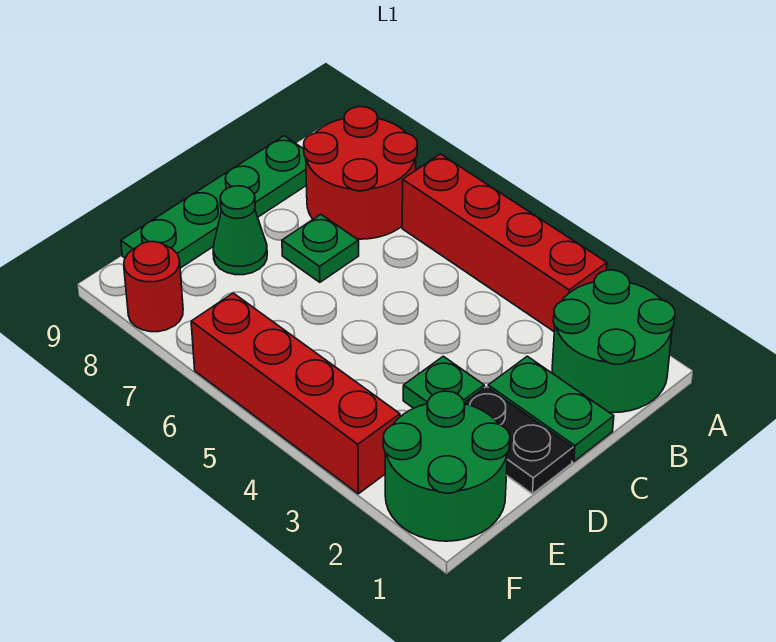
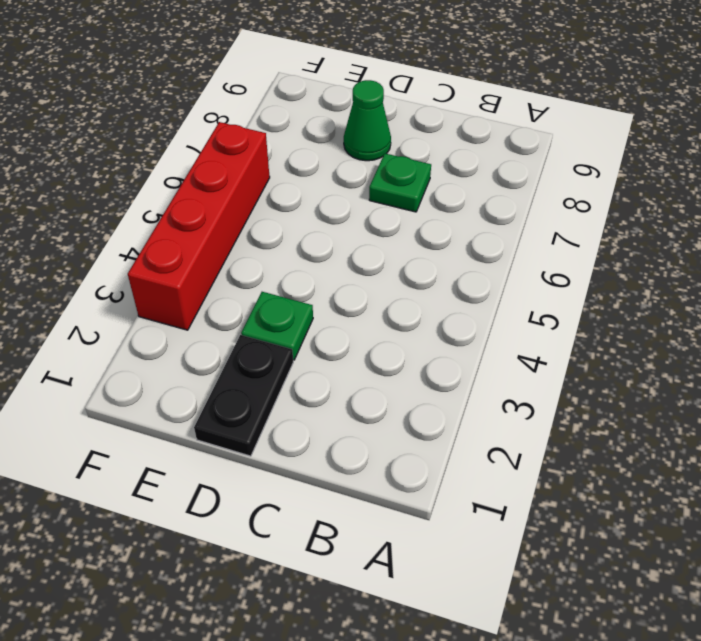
none -> green round brick A1:B2 level 1
none -> red brick A3:A6 level 1
none -> red round brick A7:B8 level 1

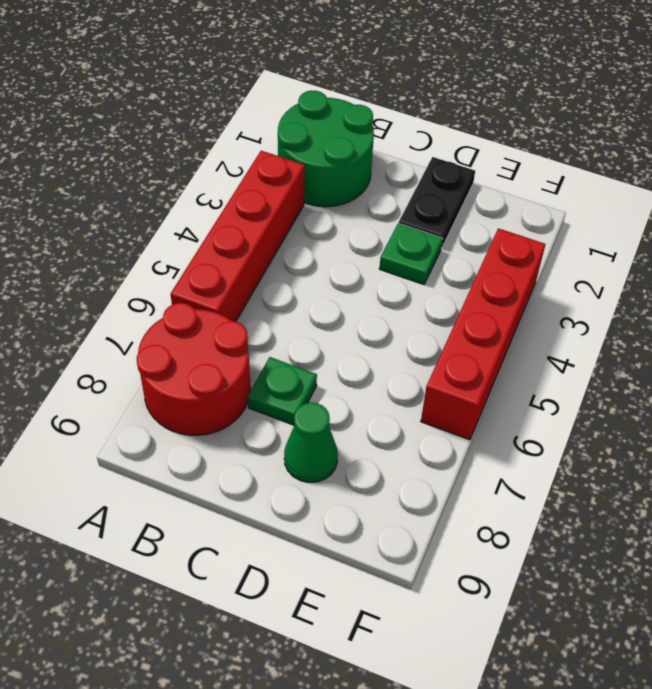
none -> green plate B9:E9 level 1
none -> green plate C1:C2 level 1
none -> green round brick E1:F2 level 1

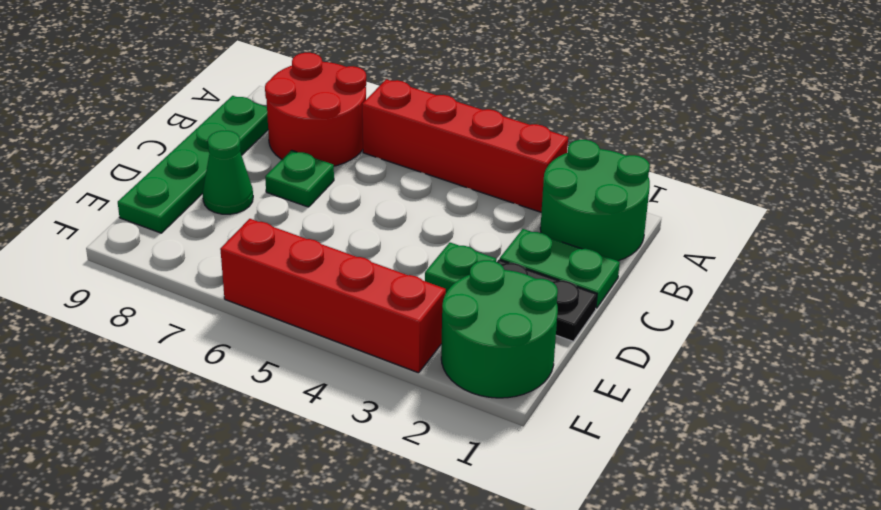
none -> red round brick F8 level 1

